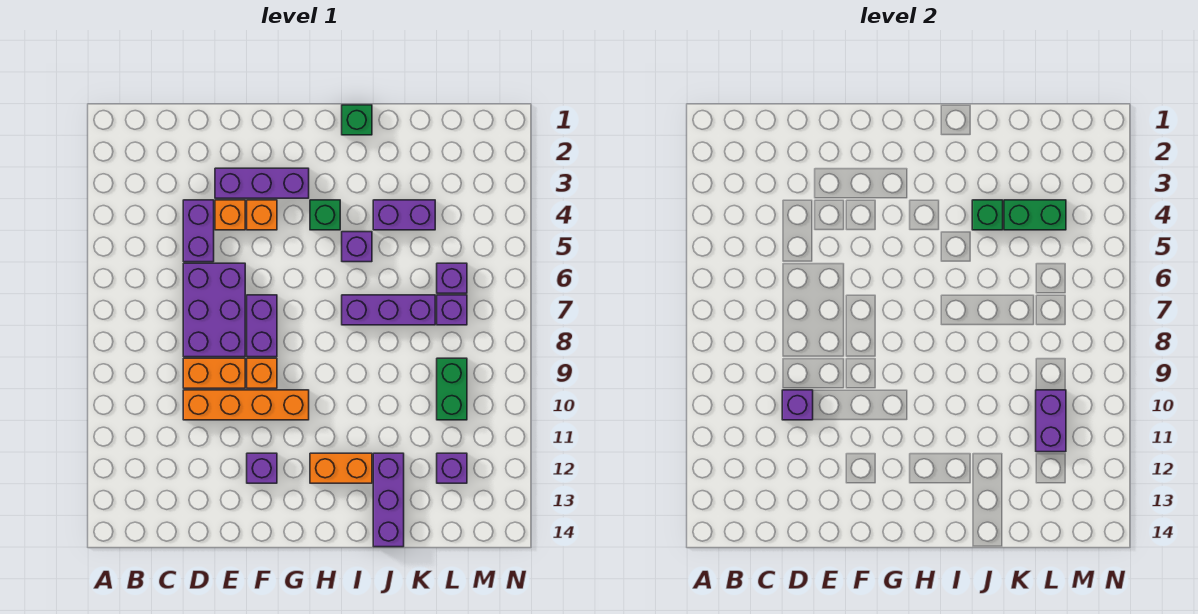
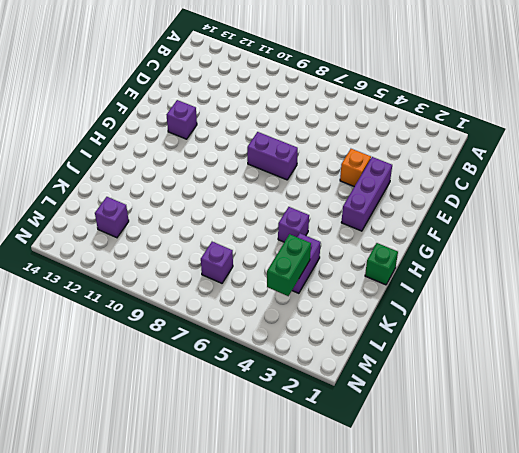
none -> purple brick D4:D5 level 1
none -> purple brick D6:E8 level 1
none -> orange brick D9:E9 level 1

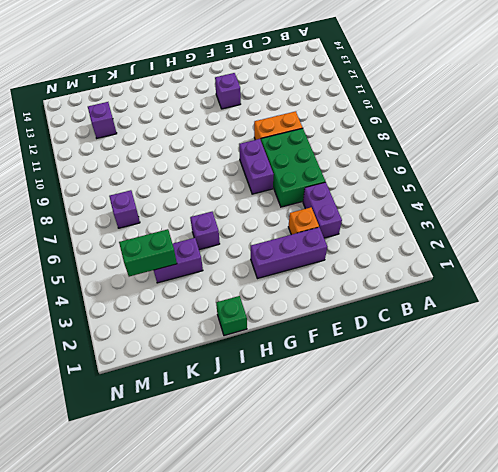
green brick D6:E8 level 1 -> purple brick D6:E8 level 1
none -> orange brick D10:G10 level 1
none -> orange brick F4 level 1
none -> orange brick F9 level 1

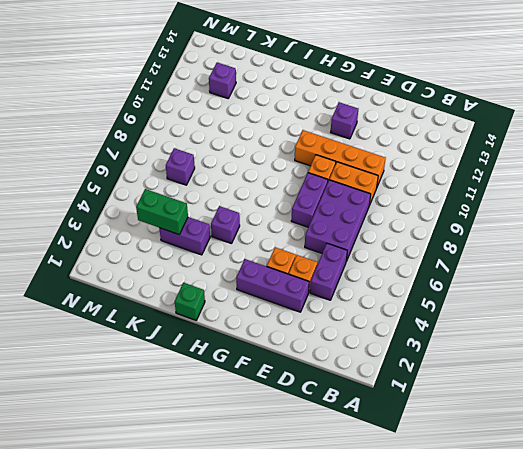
none -> green brick H4 level 1
none -> orange brick H12:I12 level 1
none -> purple brick I7:K7 level 1

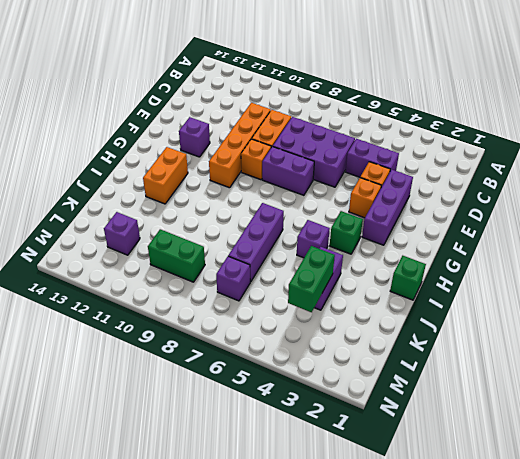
none -> purple brick J12:J14 level 1
none -> purple brick L6 level 1
none -> purple brick D10 level 2

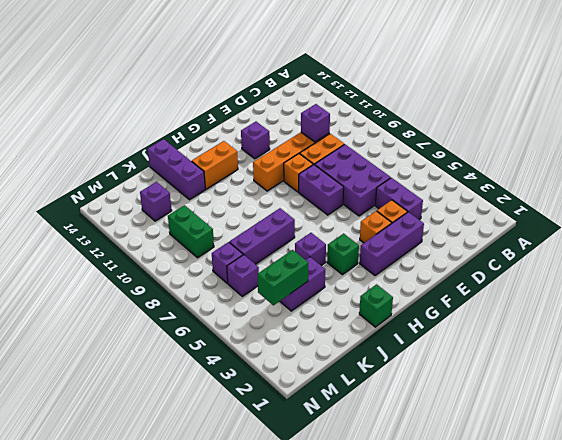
none -> green brick J4 level 2
none -> purple brick L10:L11 level 2

